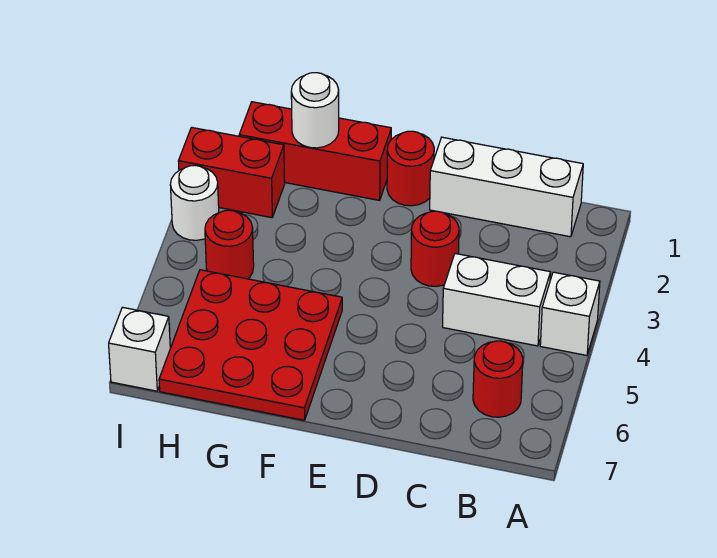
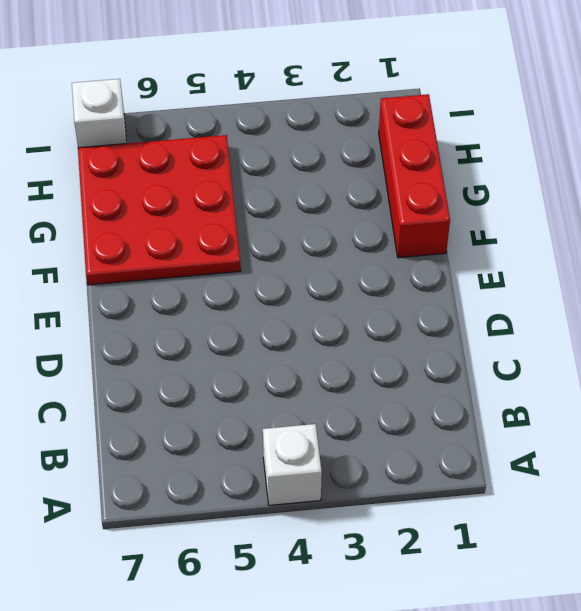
none -> white brick B1:D1 level 1
none -> white brick B4:C4 level 1
none -> red round brick B6 level 1

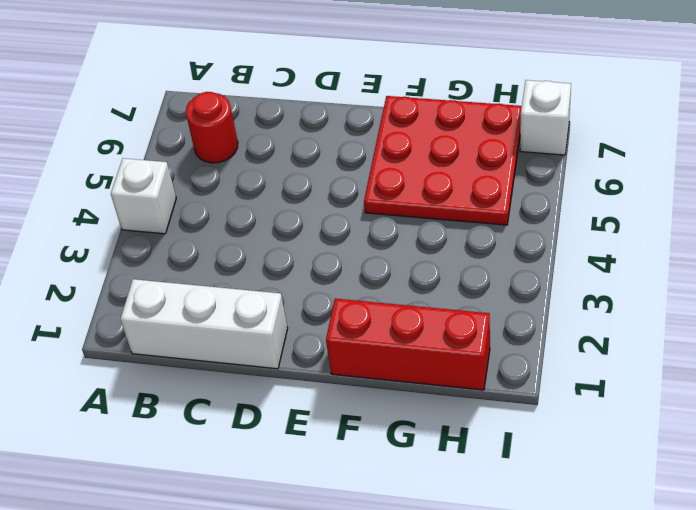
none -> white brick B4:C4 level 1
none -> red round brick D3 level 1
none -> red round brick E1 level 1

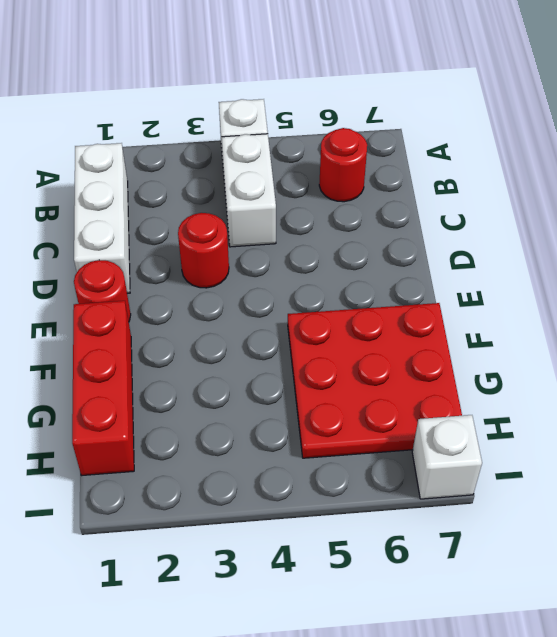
none -> red brick H2:I2 level 1
none -> red round brick H4 level 1
none -> white round brick I3 level 1

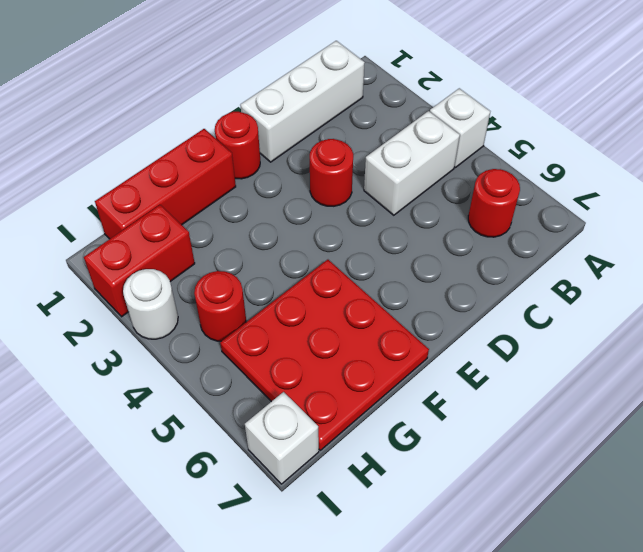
none -> white round brick G1 level 2

